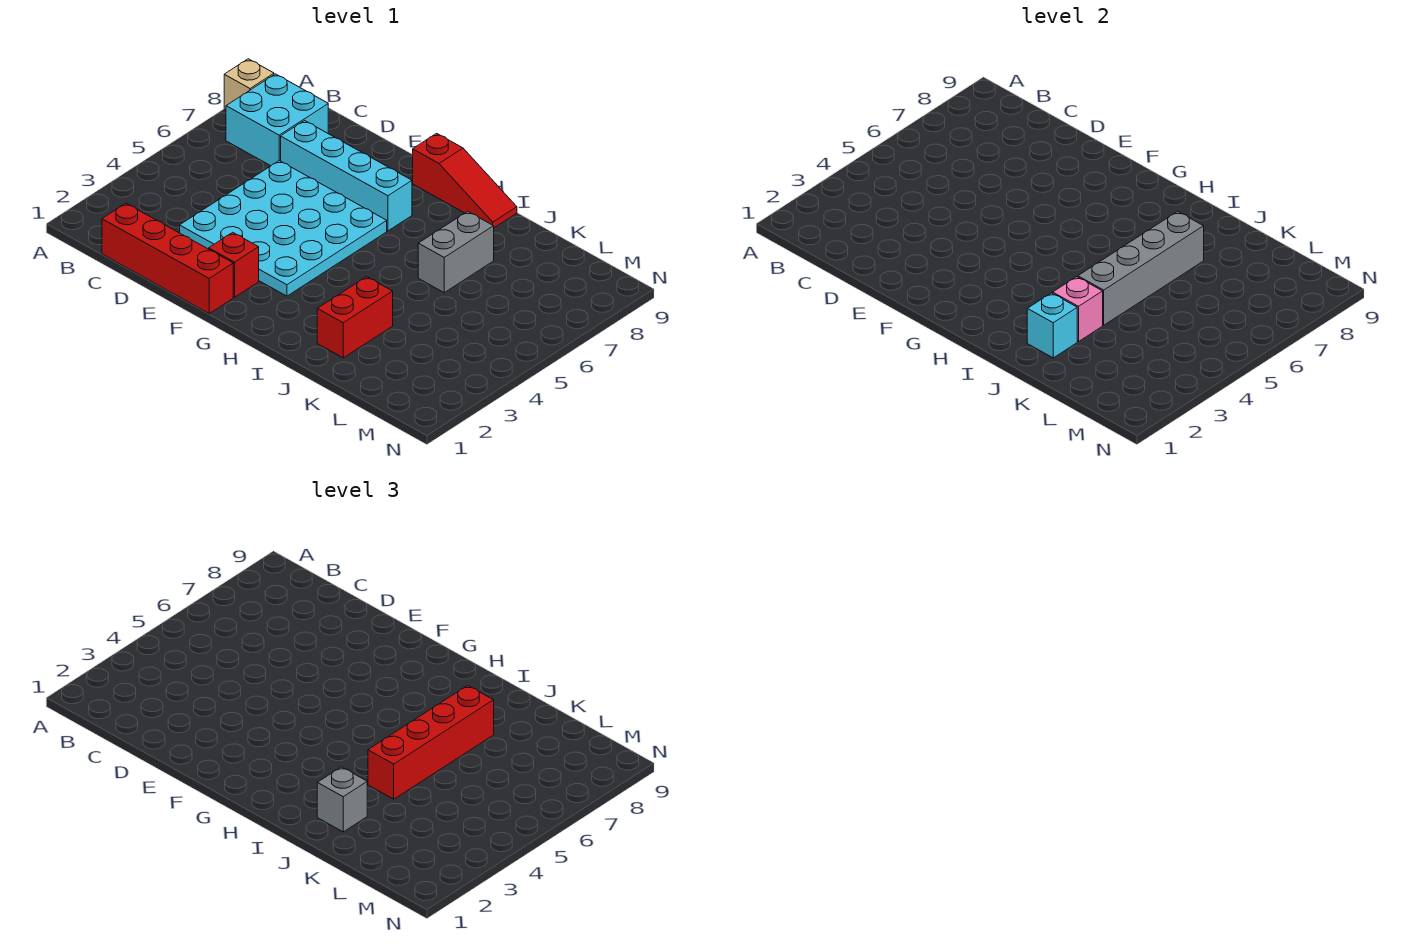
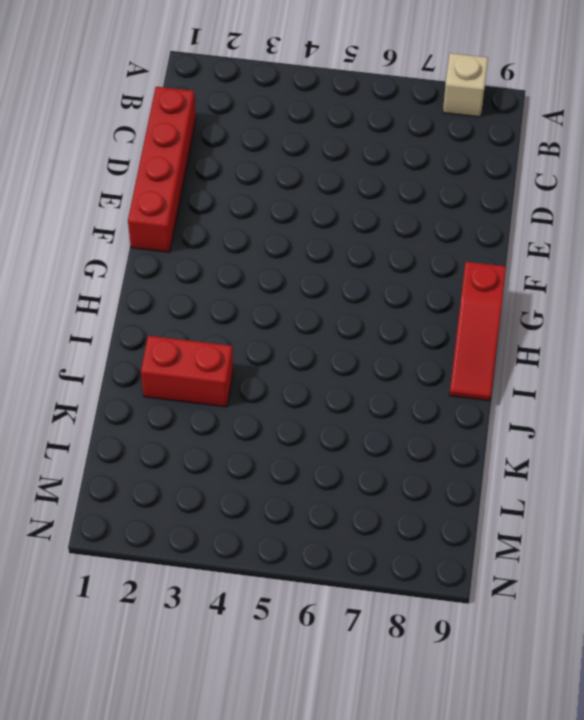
none -> cyan brick B7:C8 level 1
none -> cyan plate D3:G6 level 1
none -> cyan brick D7:G7 level 1

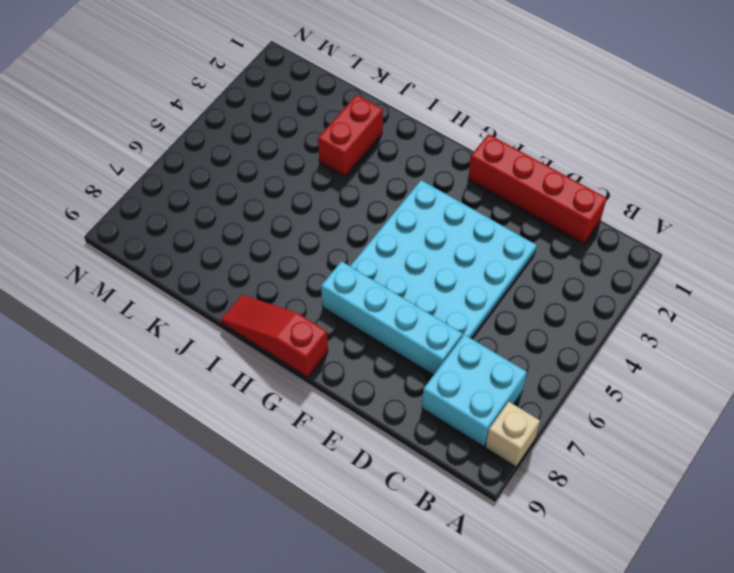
none -> red brick F2 level 1
none -> grey brick J6:J7 level 1
none -> cyan brick J2 level 2

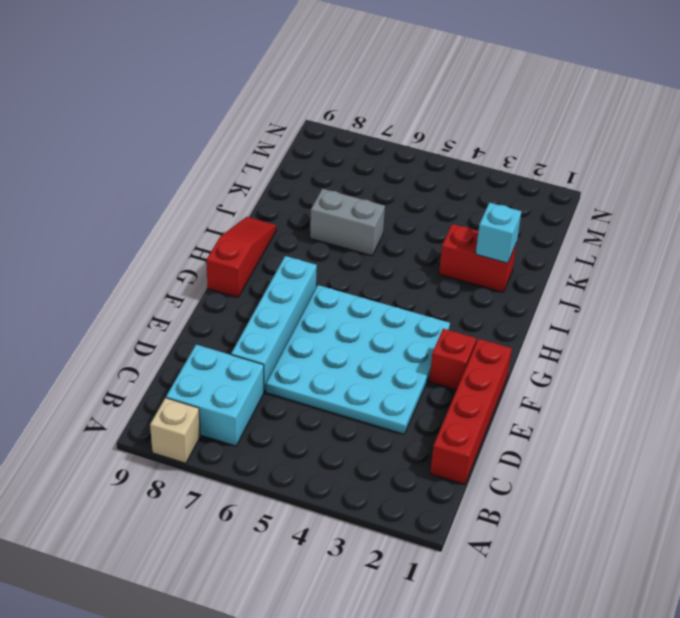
none -> pink brick J3 level 2
none -> grey brick J4:J7 level 2
none -> grey brick J2 level 3

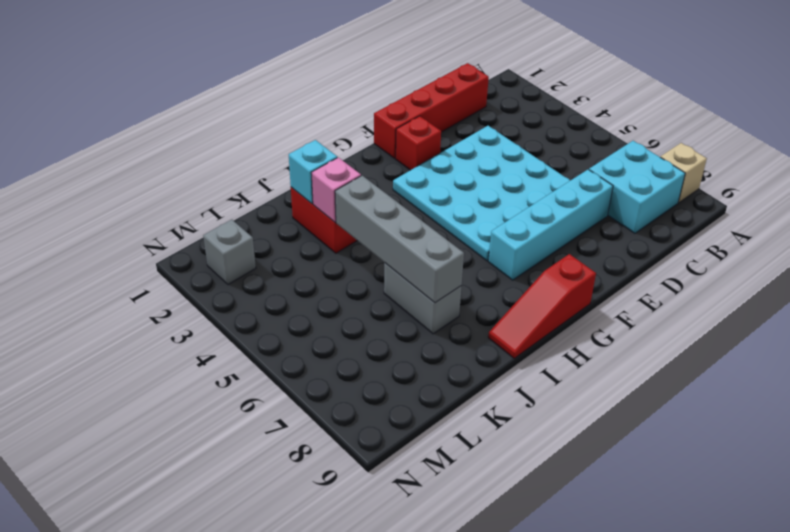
grey brick M2 level 1 -> grey brick J2 level 3
none -> red brick J4:J7 level 3

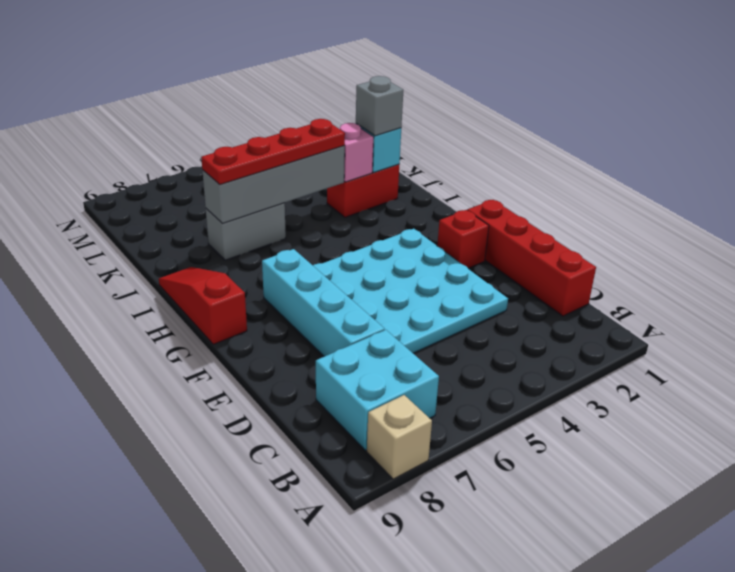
red plate J4:J7 level 3 -> red brick J4:J7 level 3

